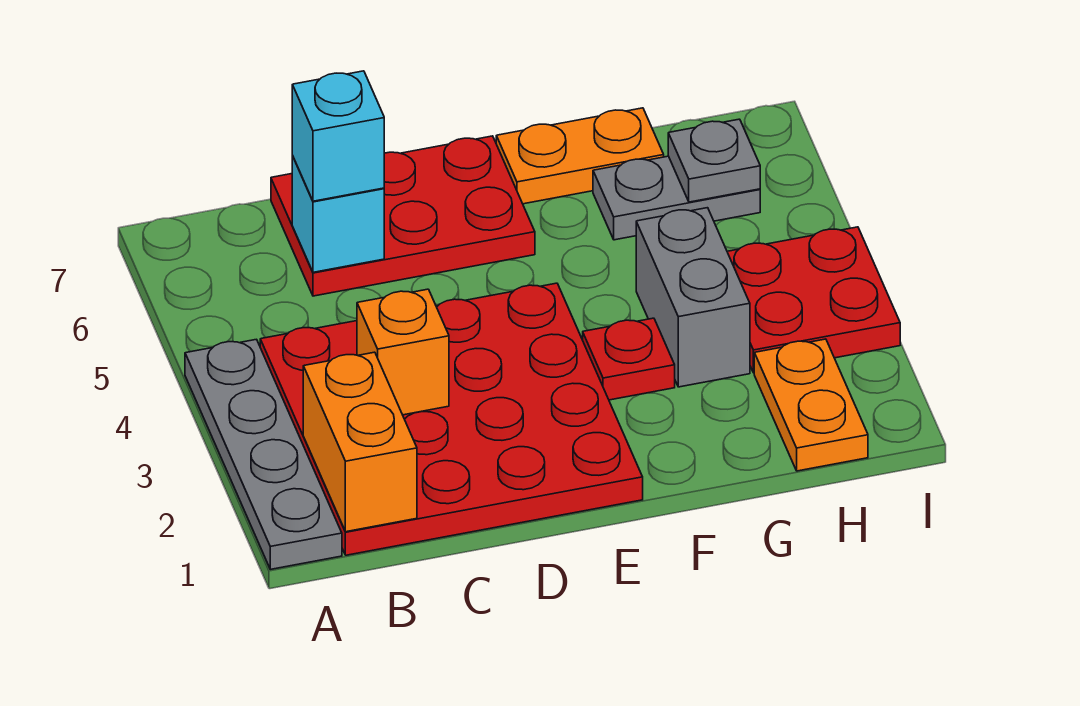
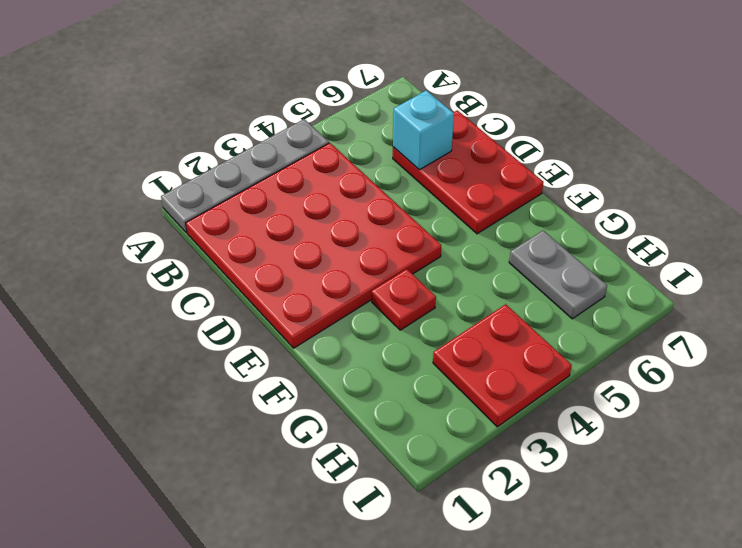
none -> orange plate F7:G7 level 1
none -> grey brick G3:G4 level 1
none -> orange plate H1:H2 level 1

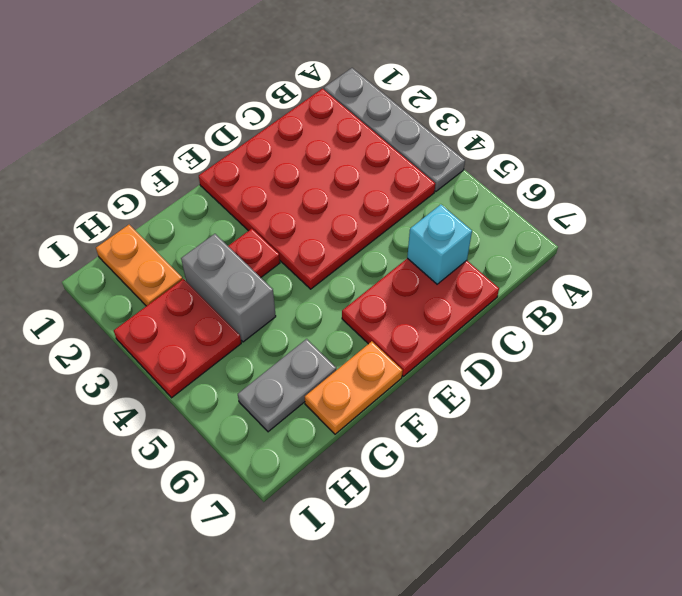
none -> orange brick B1:B2 level 2
none -> orange brick C3 level 2
none -> grey plate H6 level 2

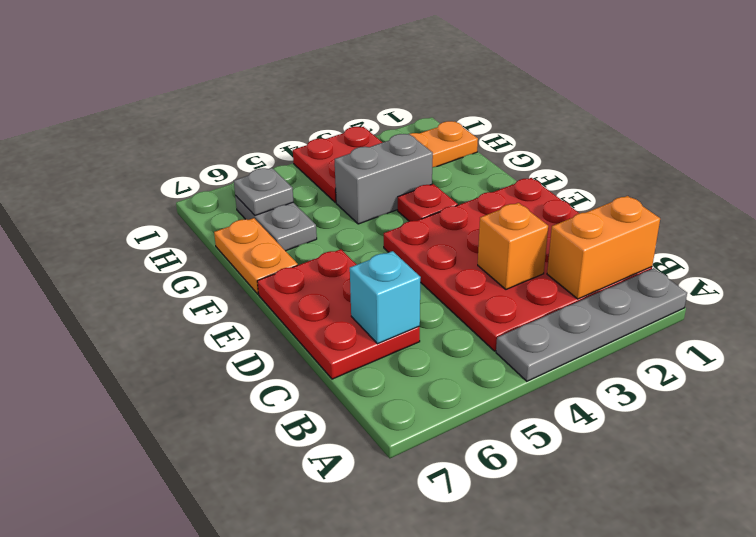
none -> cyan brick C6 level 3

